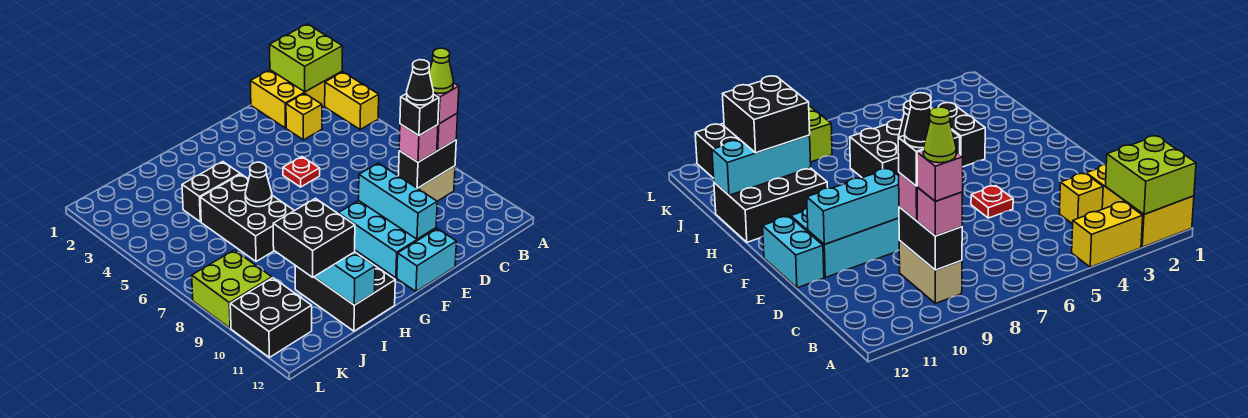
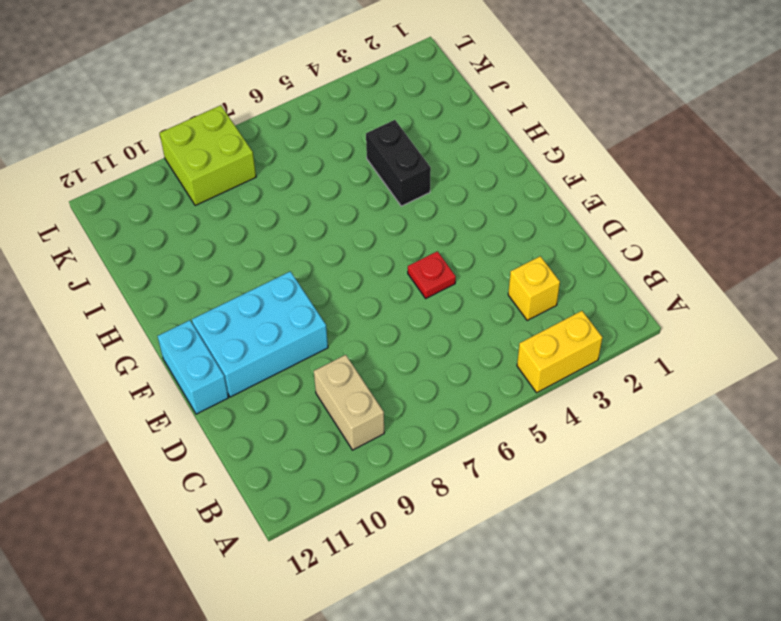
none -> yellow brick A1:C2 level 1
none -> black brick H5:I7 level 1
none -> black brick H10:I12 level 1

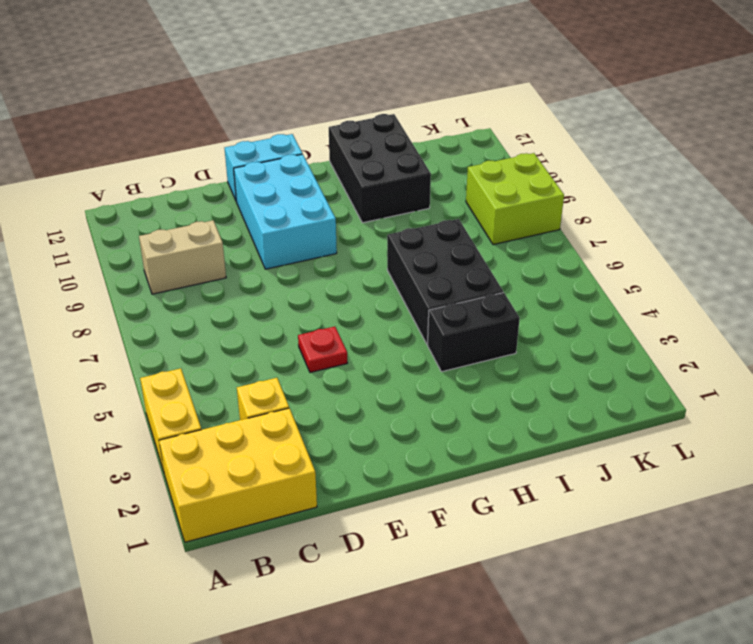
none -> black brick K10:L11 level 1
none -> lime brick A1:B2 level 2
none -> black brick B9:C9 level 2

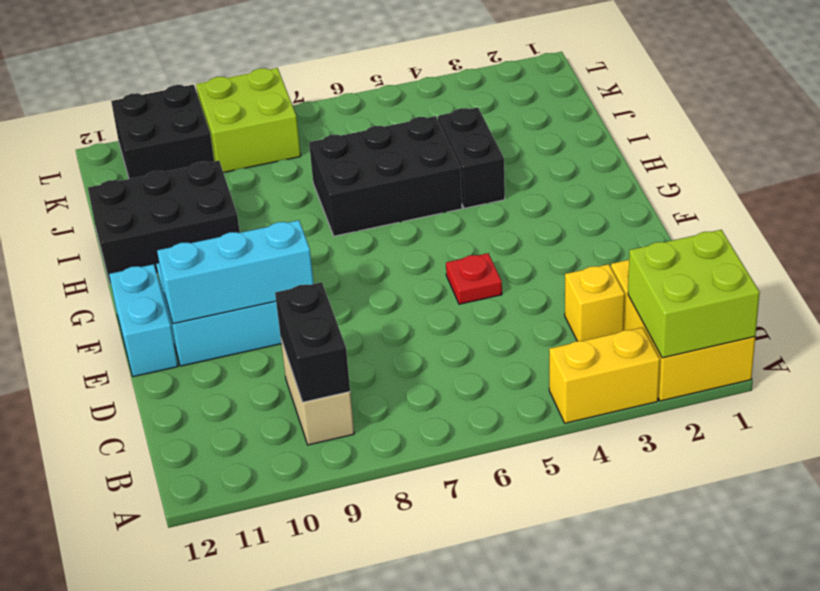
none -> black cone H6 level 2
none -> cyan brick I10:I12 level 2
none -> pink brick B9 level 3

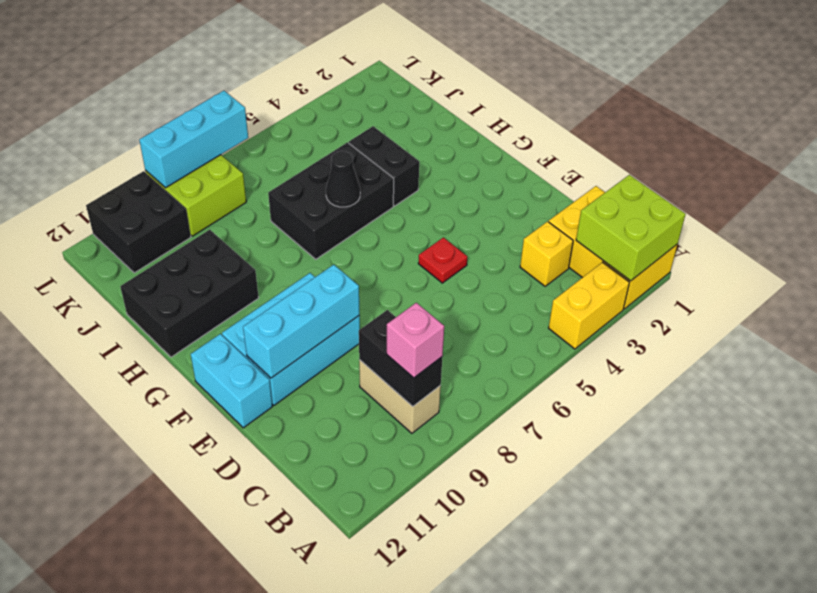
cyan brick L7:L9 level 2 -> cyan brick I10:I12 level 2
none -> pink brick C9 level 3
none -> black brick I10:J11 level 3
none -> pink brick B9 level 4

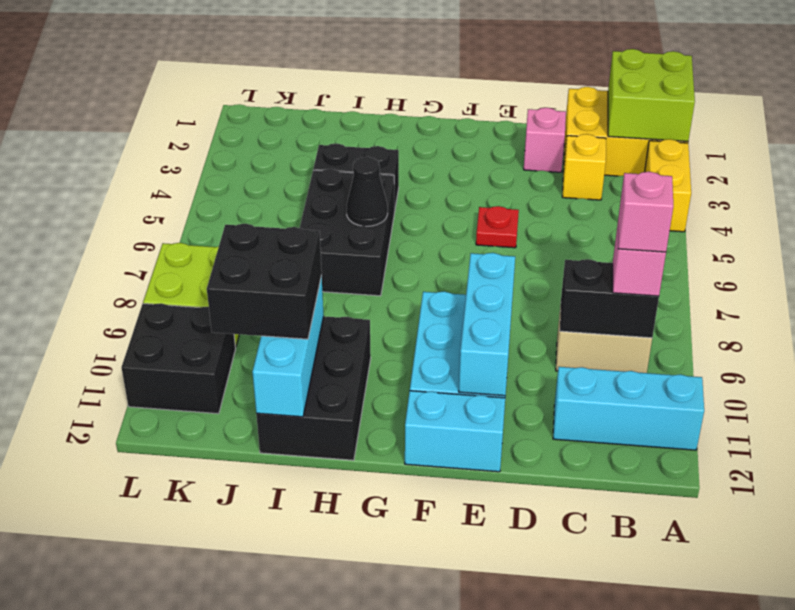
cyan brick A11:C11 level 1 -> none
pink brick D2 level 1 -> pink brick C9 level 3
none -> black brick C9 level 4
none -> lime cone B9 level 5
none -> black cone C9 level 5

